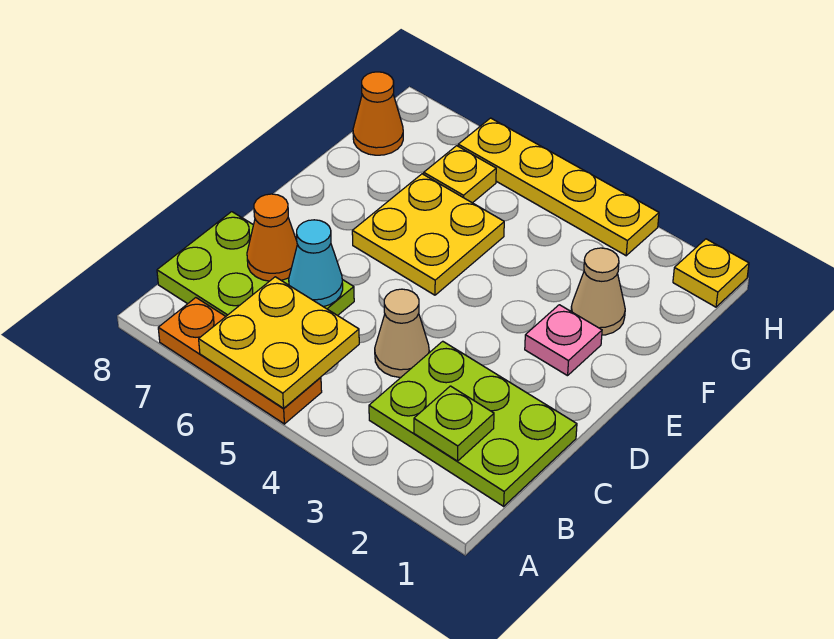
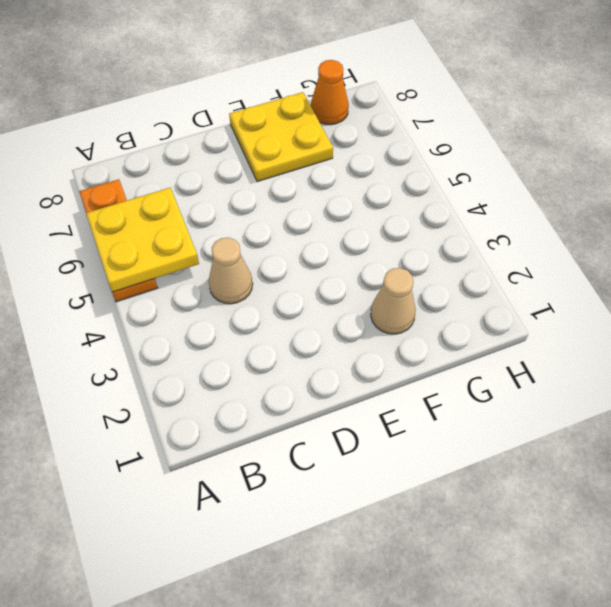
yellow plate E7:F8 level 1 -> yellow plate E5:F6 level 1
none -> lime plate B1:C3 level 1
none -> lime plate B6:C8 level 1
none -> pink plate E2 level 1

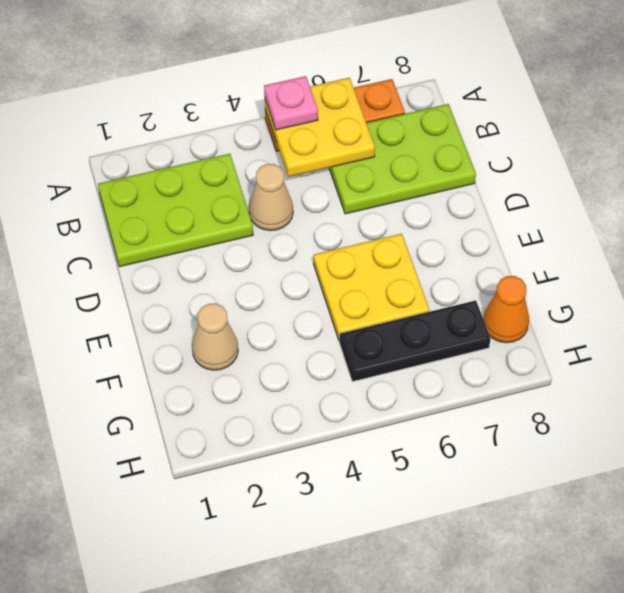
pink plate A5 level 3 -> pink plate E2 level 1
black plate G5:G7 level 1 -> yellow plate G6 level 1
none -> yellow plate H1 level 1
none -> yellow plate H3:H6 level 1
none -> lime plate B2 level 2

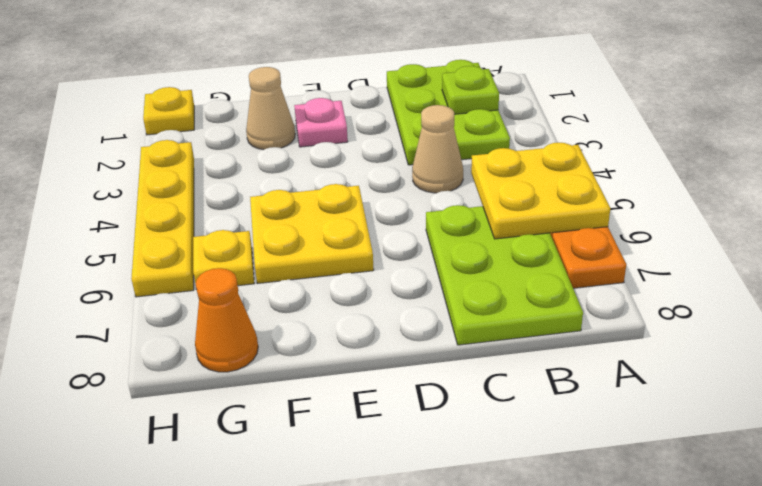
none -> cyan cone C6 level 2
none -> orange cone C7 level 2

